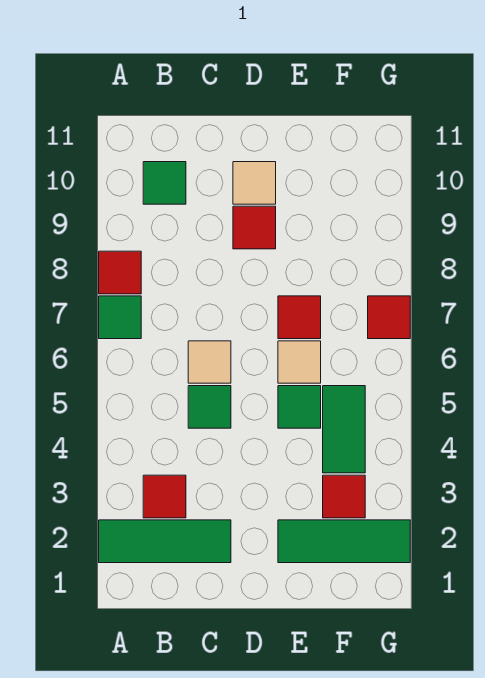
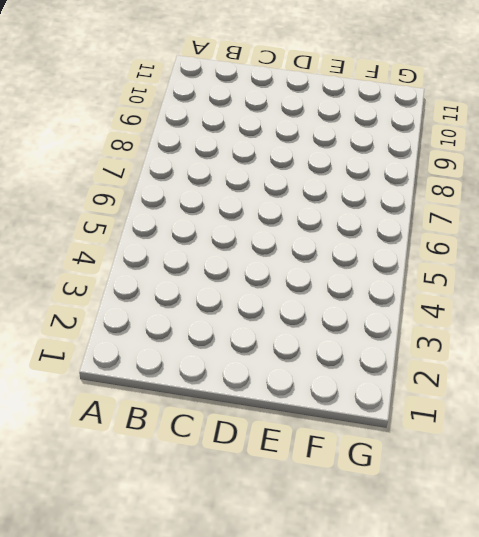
none -> green tile A2:C2 level 1
none -> green tile A7 level 1
none -> red tile A8 level 1

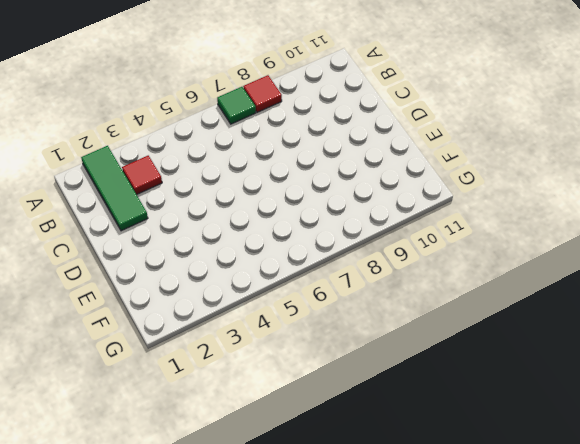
none -> green tile B10 level 1
none -> green tile C5 level 1
none -> tan tile C6 level 1

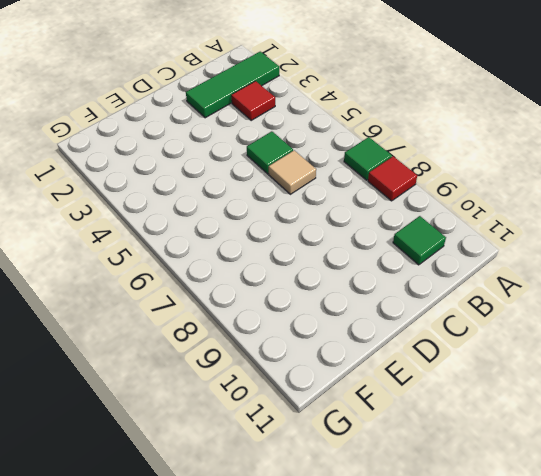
none -> red tile D9 level 1
none -> tan tile D10 level 1
none -> green tile E2:G2 level 1

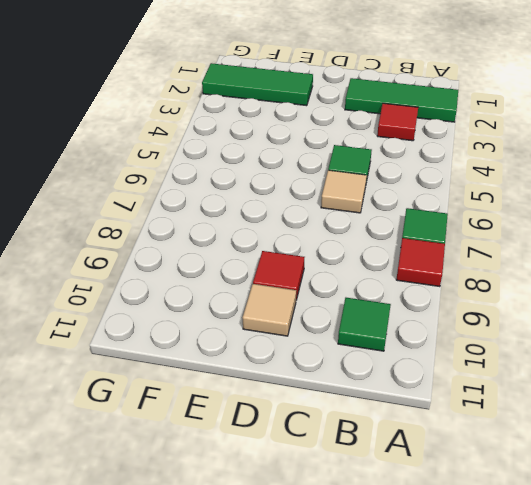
none -> green tile E5 level 1
none -> tan tile E6 level 1
none -> red tile E7 level 1

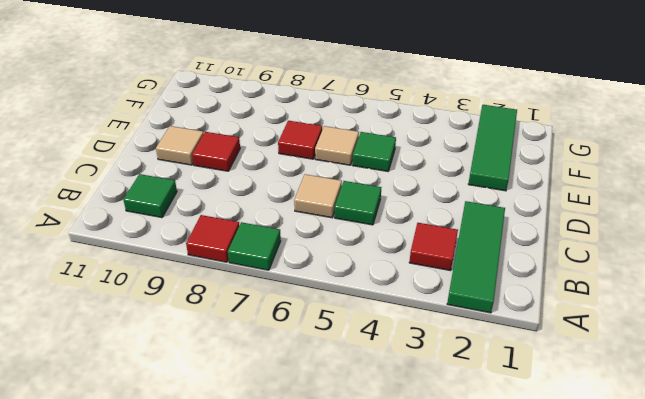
none -> red tile F3 level 1
none -> green tile F4:F5 level 1
none -> red tile G7 level 1

